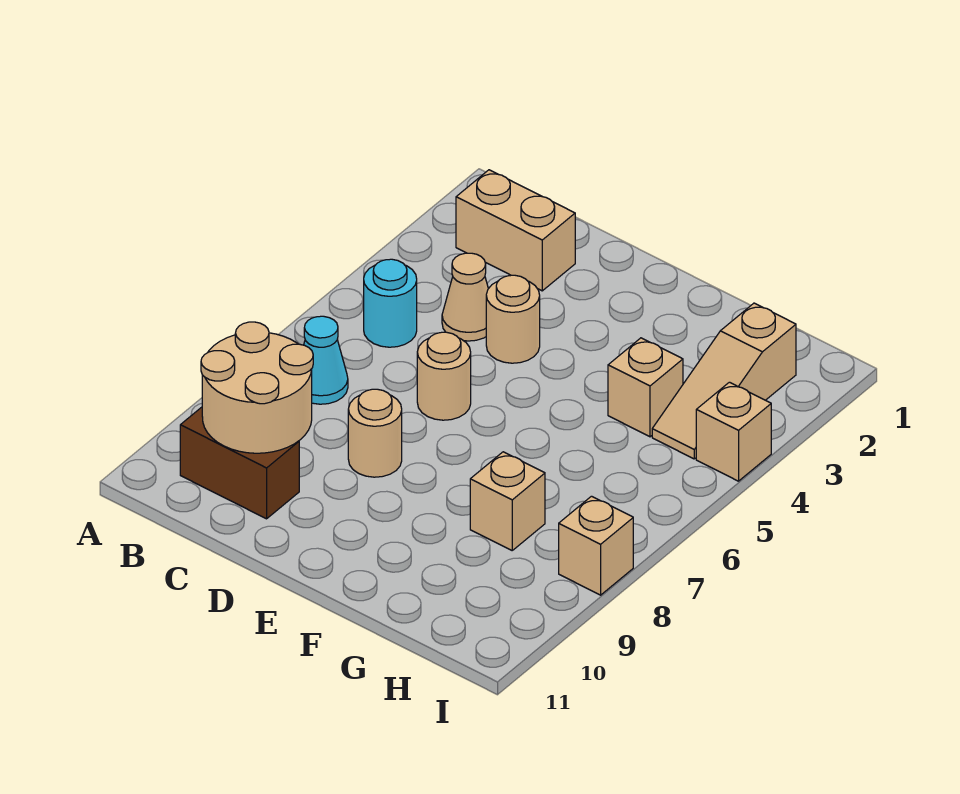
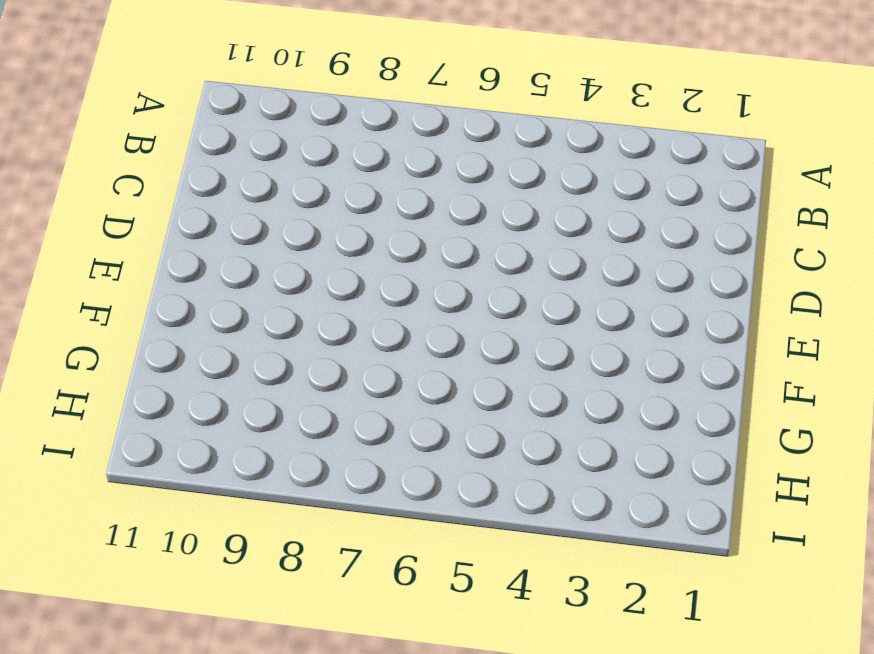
none -> tan brick B2:C2 level 1
none -> cyan round brick B5 level 1
none -> cyan cone B7 level 1

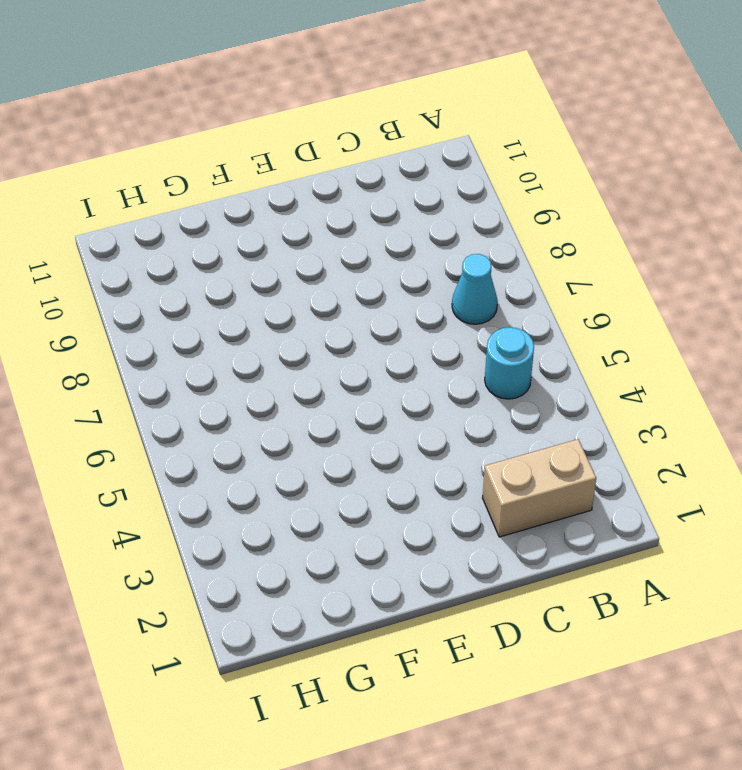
none -> brown brick B10:C10 level 1
none -> tan cone C4 level 1
none -> tan round brick D4 level 1

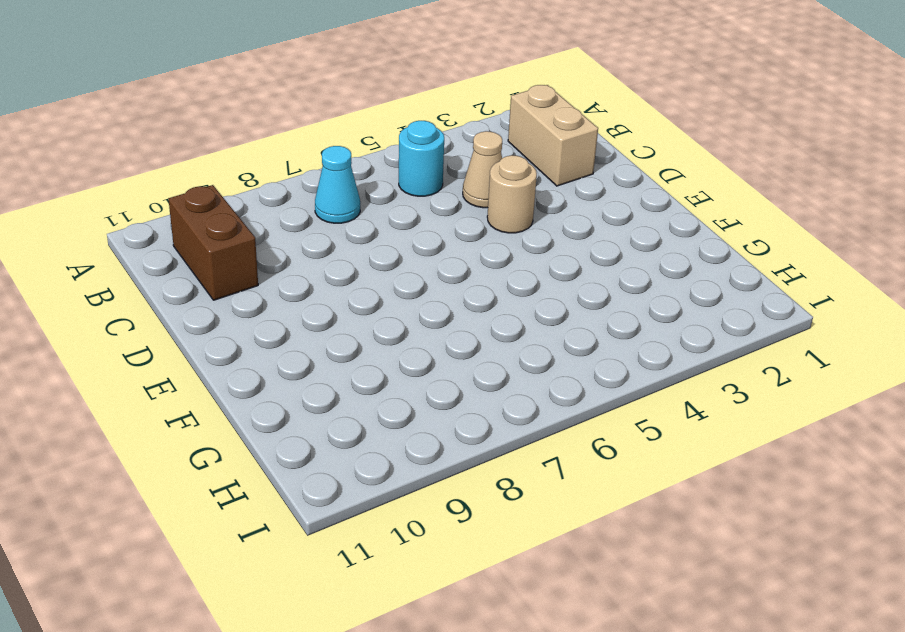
none -> tan round brick D6 level 1
none -> tan round brick D8 level 1
none -> tan brick G4 level 1

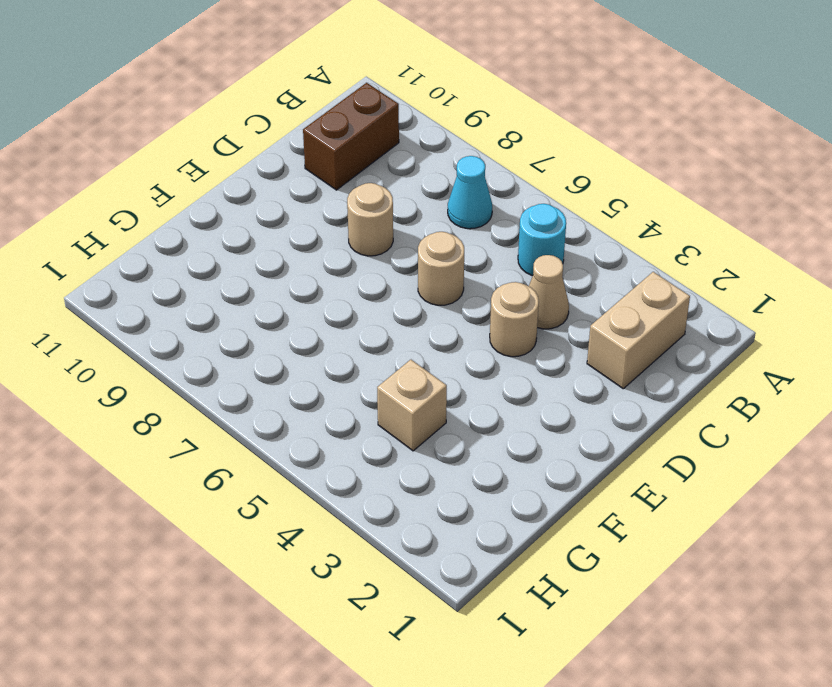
none -> tan brick G8 level 1
none -> tan slope H2:H4 level 1 top 2
none -> tan brick I4 level 1

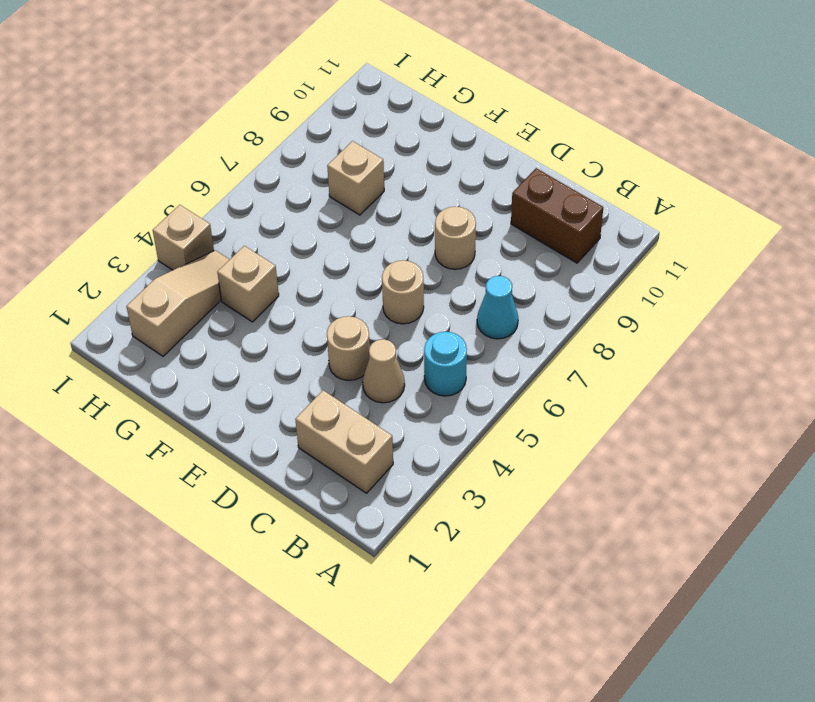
none -> tan brick I8 level 1
none -> tan round brick B9:C10 level 2

